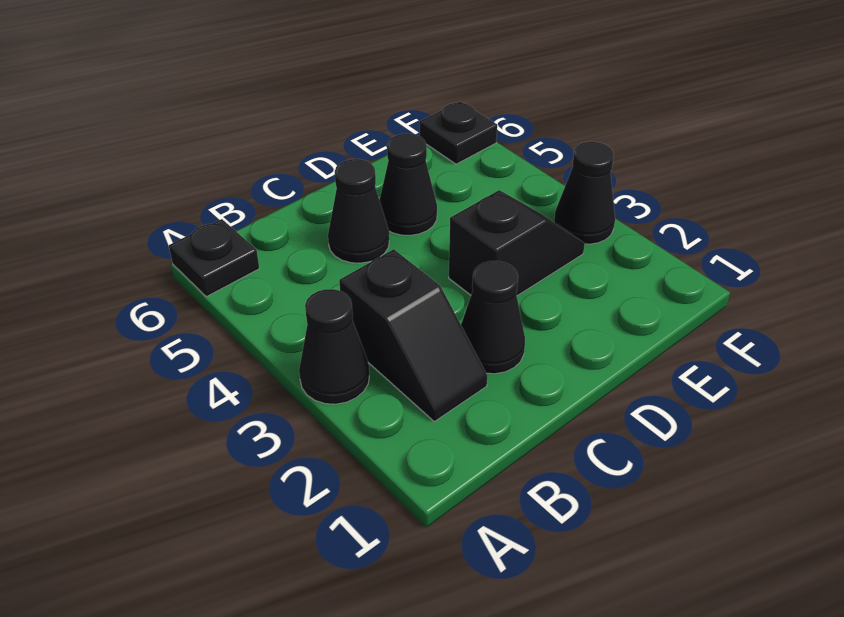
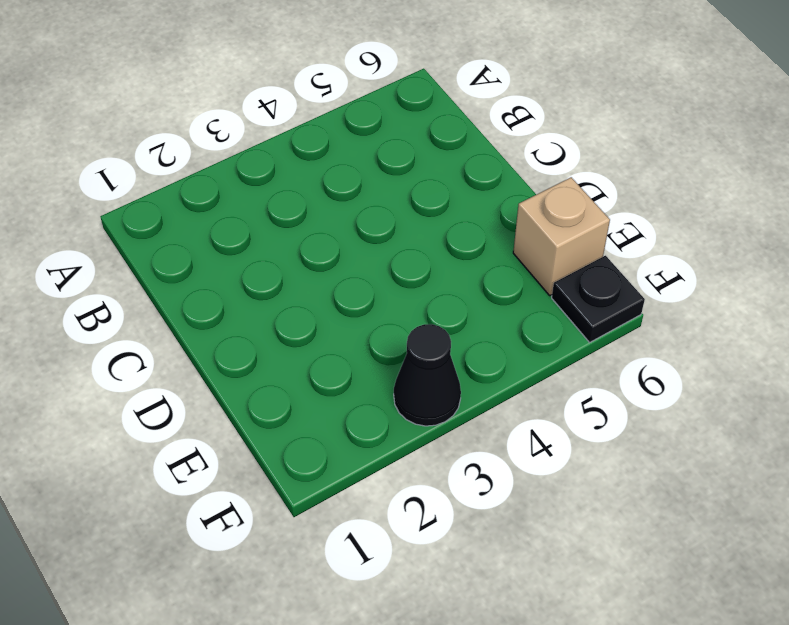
tan brick E6 level 1 -> none
none -> black cone A3 level 1
none -> black plate A6 level 1

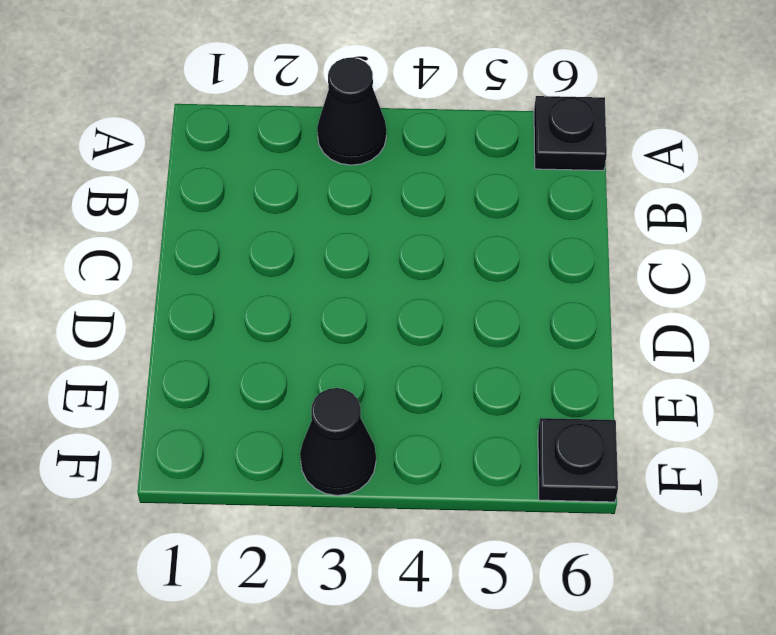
none -> black slope B2:B3 level 1 top 3
none -> black cone C2 level 1

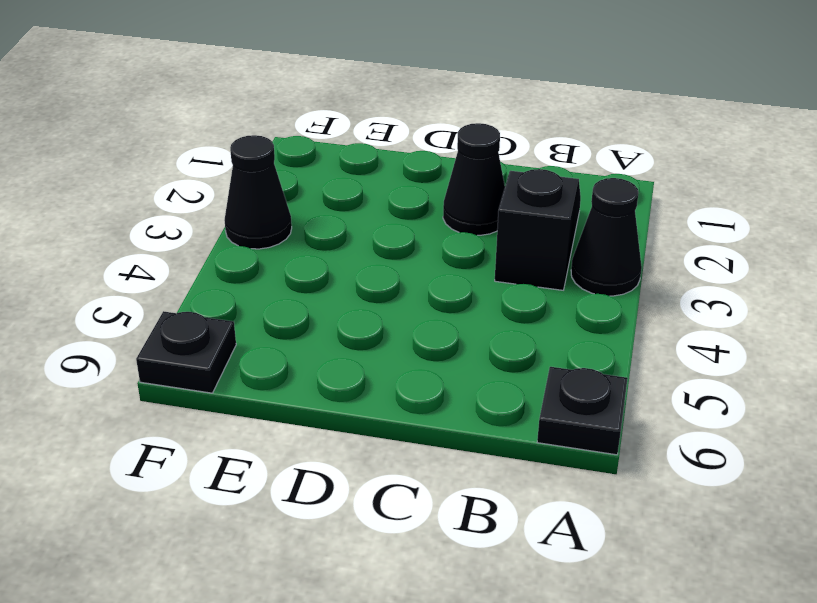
none -> black cone C5 level 1
none -> black slope D3:E3 level 1 top D

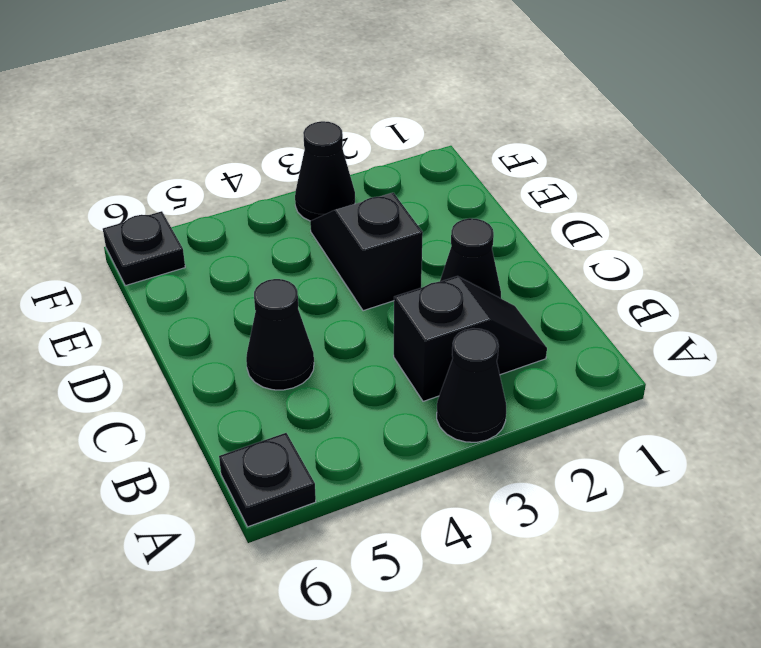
none -> black cone D5 level 1

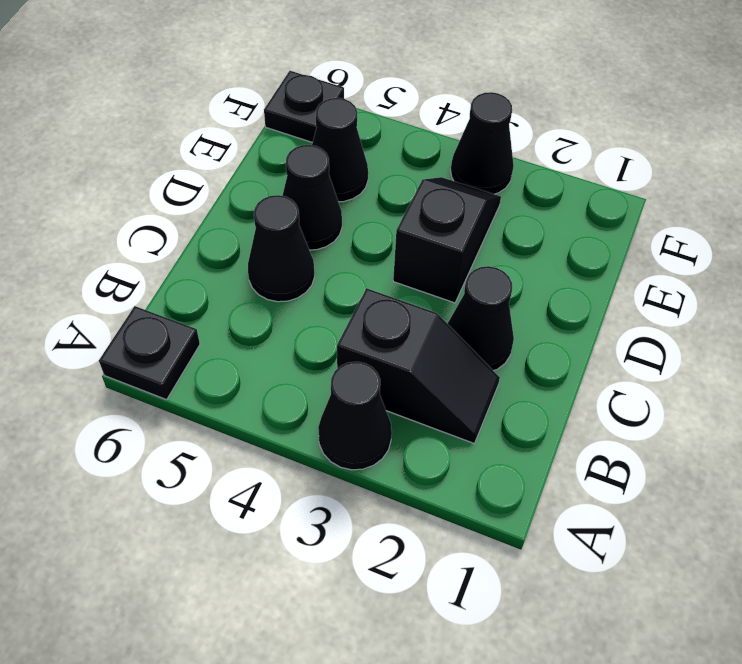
black cone E5 level 1 -> none

